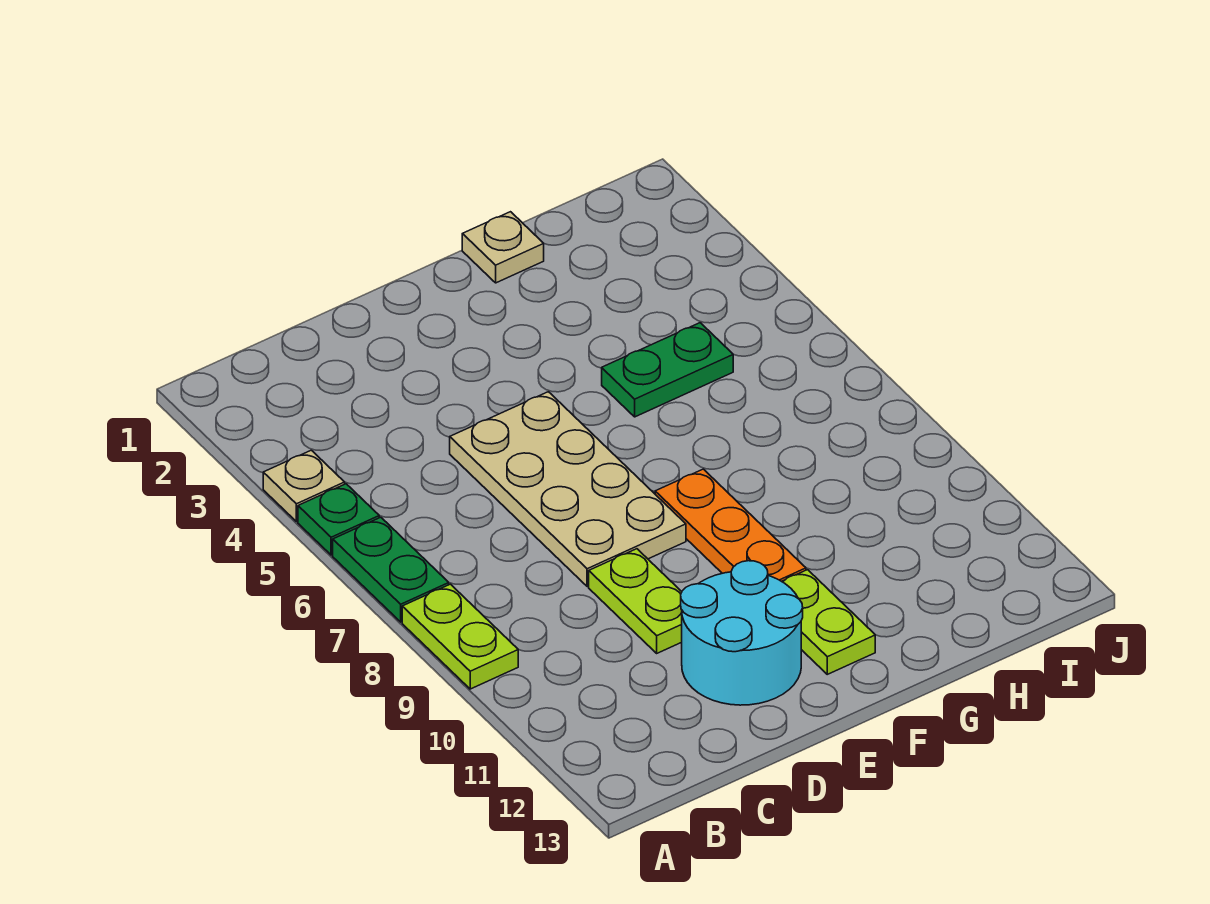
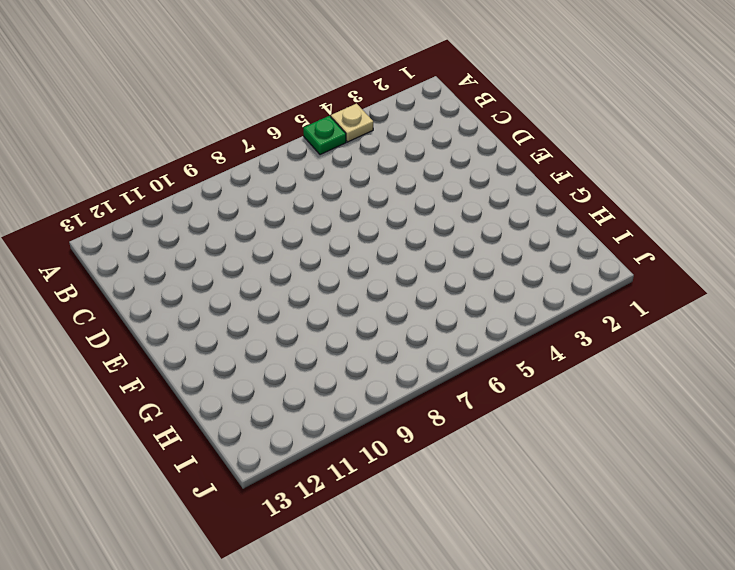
none -> green plate A6:A7 level 1
none -> lime plate A8:A9 level 1

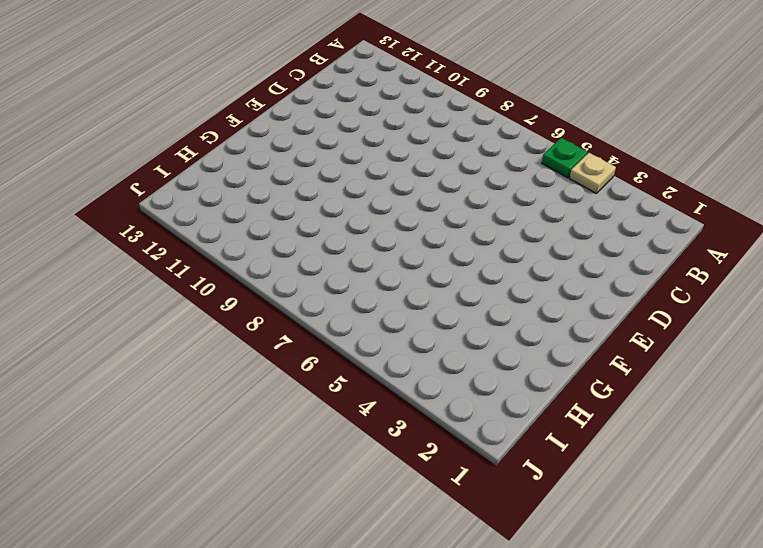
none -> green plate A6:A7 level 1
none -> lime plate A8:A9 level 1

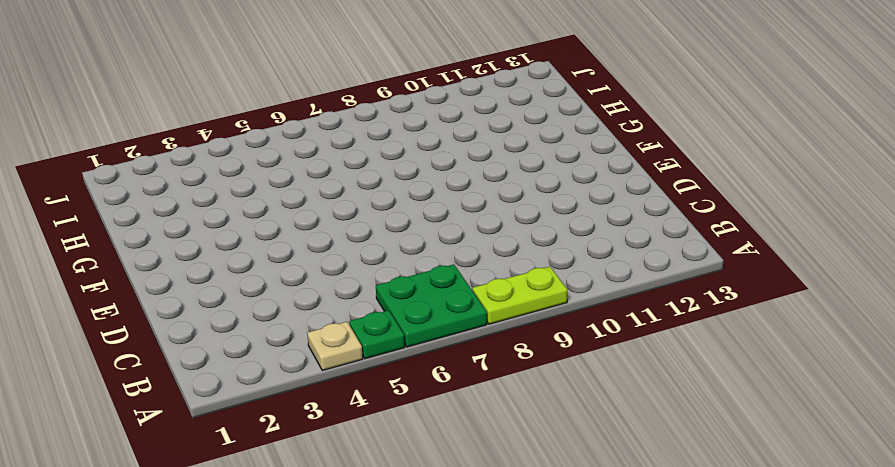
green plate A6:B7 level 1 -> green plate A6:A7 level 1
none -> tan plate D5:E8 level 1
none -> lime plate D9:D10 level 1

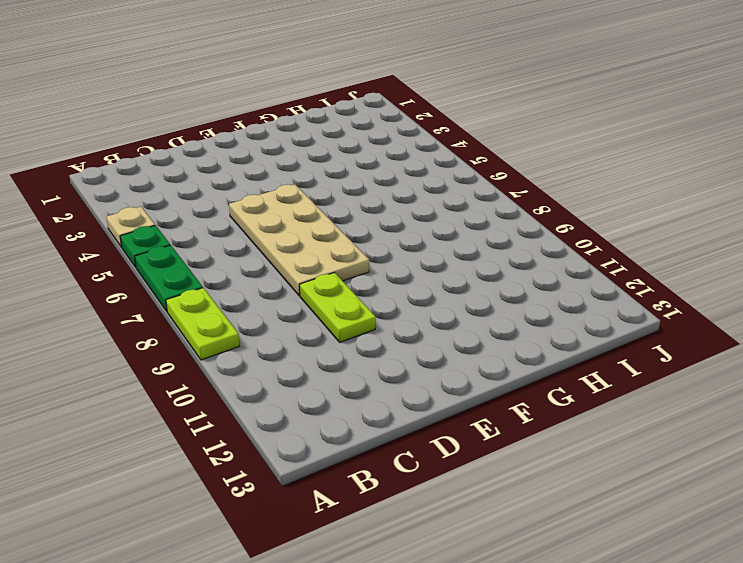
none -> cyan round brick D11:E12 level 1
none -> orange plate F8:F10 level 1

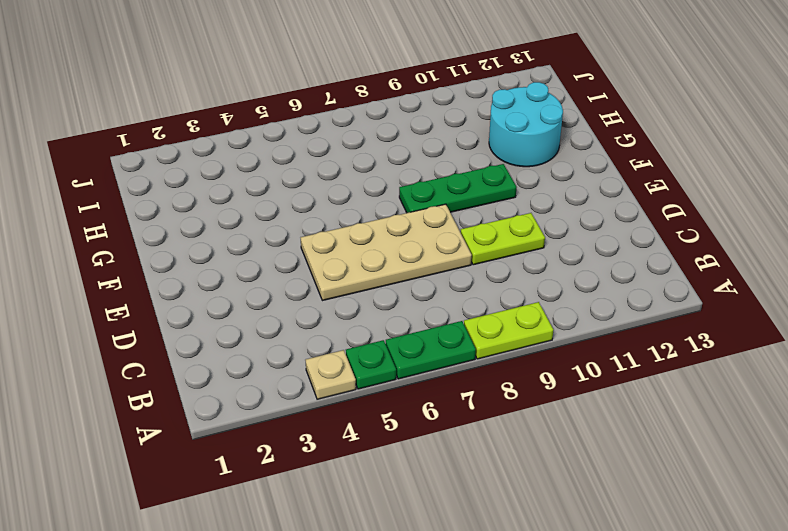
green plate F8:F10 level 1 -> orange plate F8:F10 level 1
cyan round brick G11:H12 level 1 -> cyan round brick D11:E12 level 1
none -> lime plate F11:F12 level 1
none -> tan plate G1 level 1

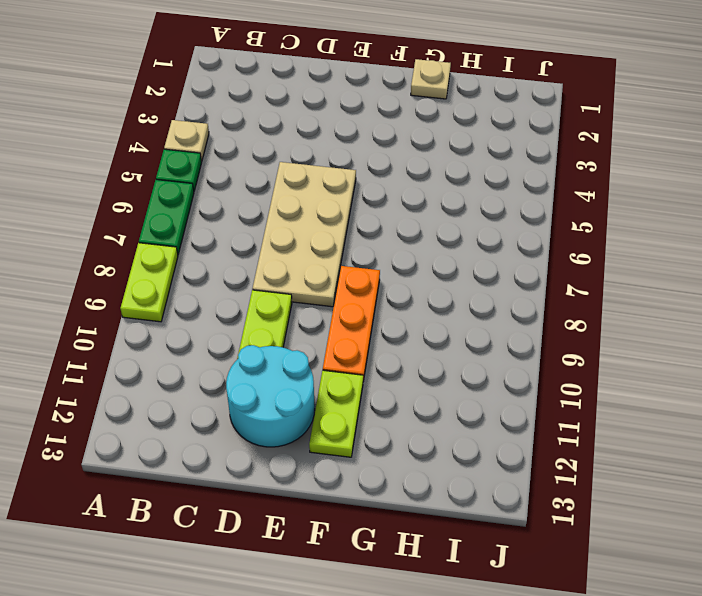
none -> green plate G5:H5 level 1

